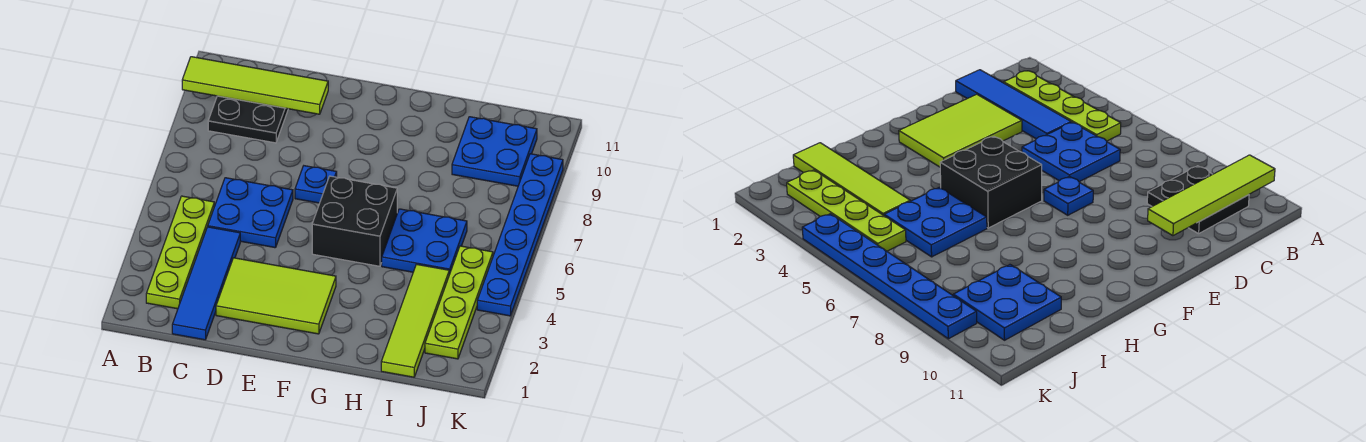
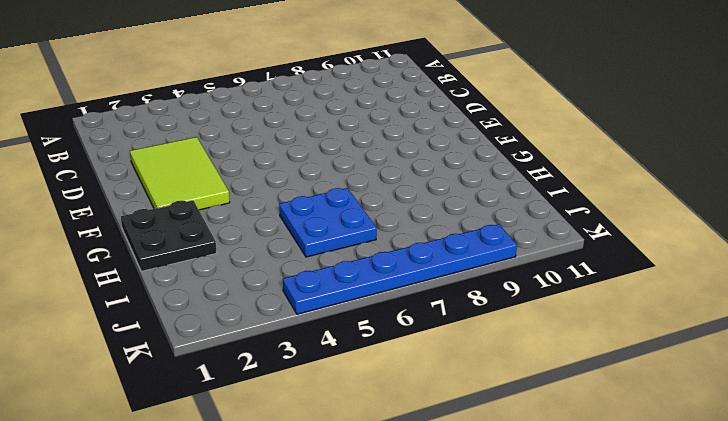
black plate G1:H2 level 1 -> black plate B9:C10 level 1
none -> lime plate B2:B5 level 1
none -> blue tile C1:C4 level 1
none -> blue plate C5:D6 level 1

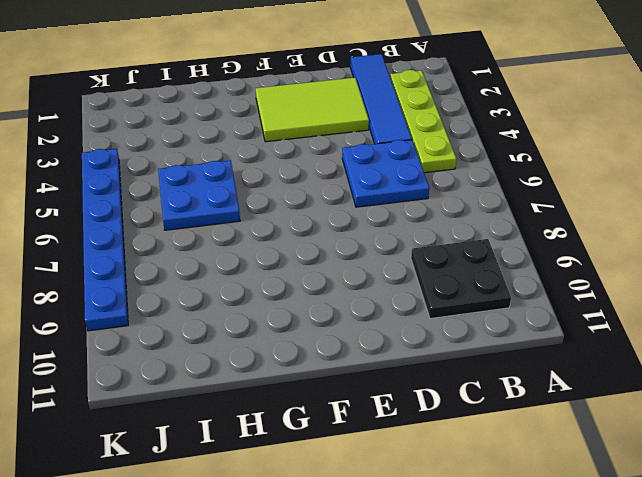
none -> blue plate E7 level 1
none -> black brick F5:G6 level 1
none -> lime tile I1:I4 level 1

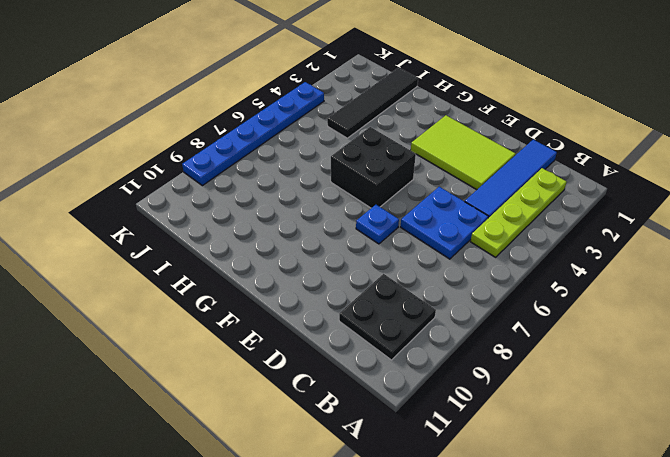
black tile I1:I4 level 1 -> lime tile I1:I4 level 1
none -> blue plate H5:I6 level 1
none -> blue plate I9:J10 level 1
none -> lime plate J2:J5 level 1

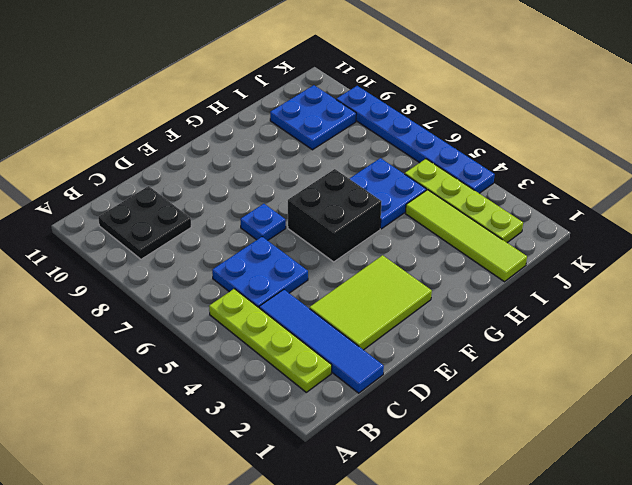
none -> lime tile A10:D10 level 2

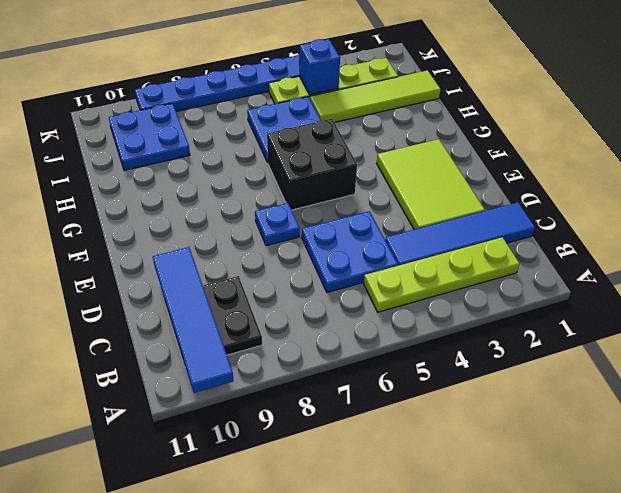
blue tile A10:D10 level 2 -> lime tile A10:D10 level 2
blue brick J4 level 2 -> none

